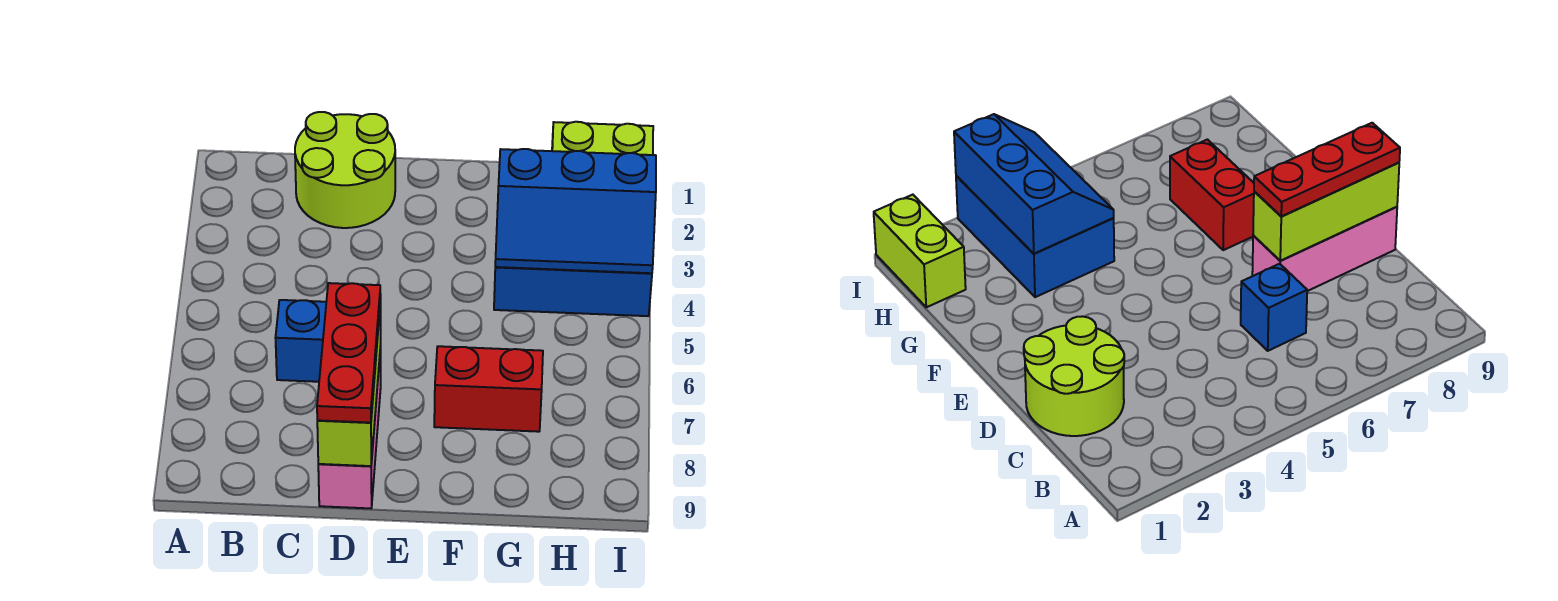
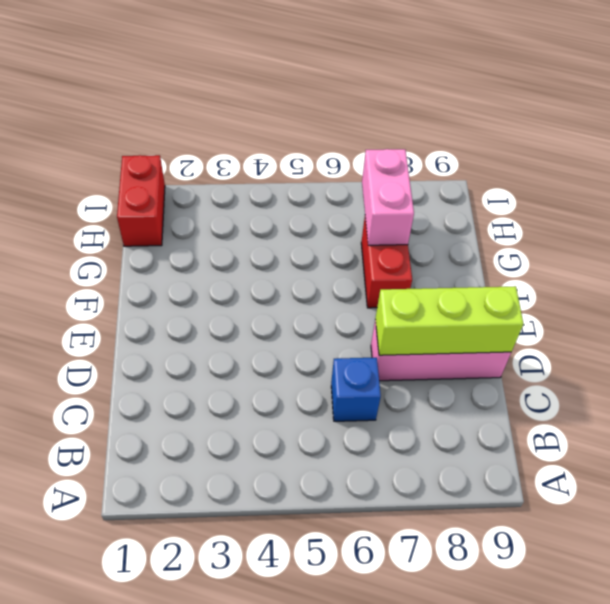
pink brick G7:H7 level 2 -> none
red brick H1:I1 level 1 -> lime brick H1:I1 level 1
none -> lime round brick C1:D2 level 1
none -> blue brick G3:I4 level 1

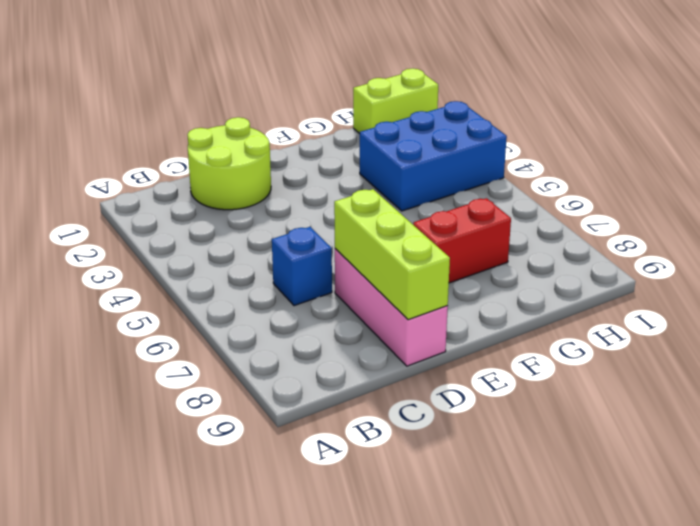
none -> blue slope G3:I4 level 2 top 3
none -> red plate D7:D9 level 3

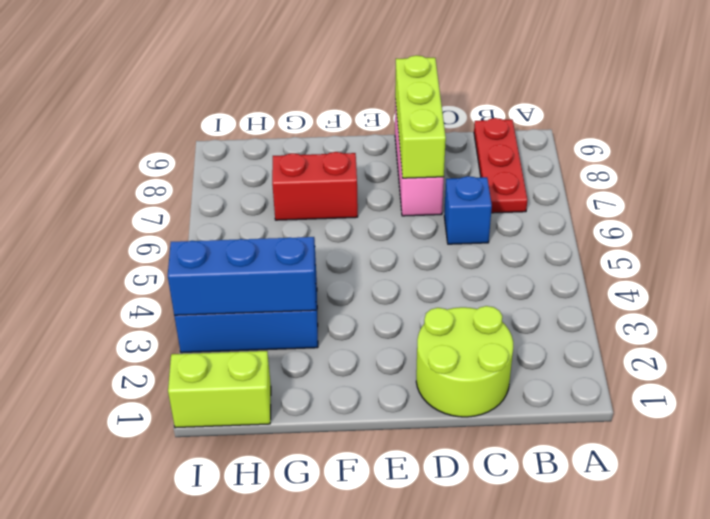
red plate B7:B9 level 1 -> red plate D7:D9 level 3

